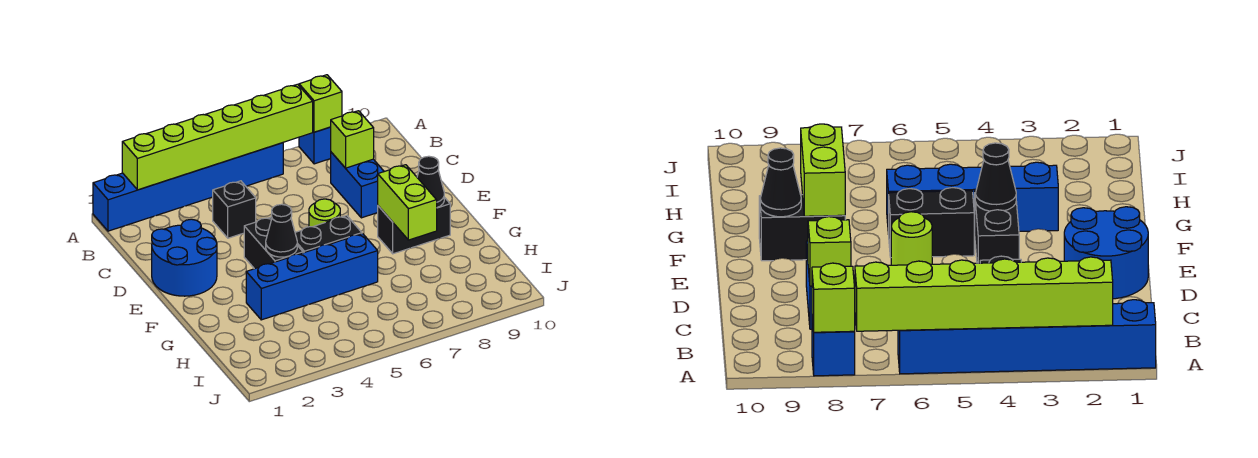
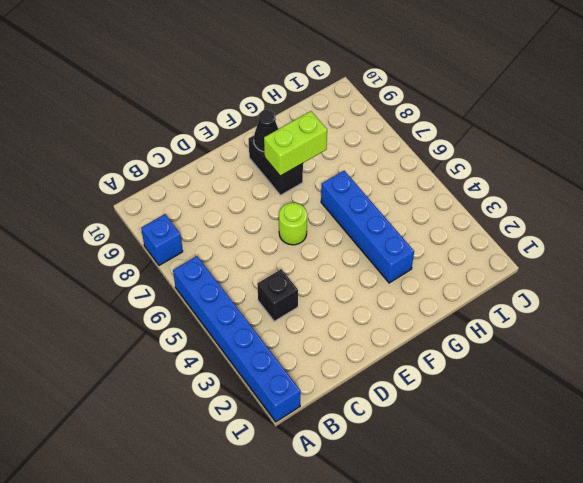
none -> blue brick C8:D8 level 1
none -> blue round brick D1:E2 level 1
none -> black brick E4:F4 level 1

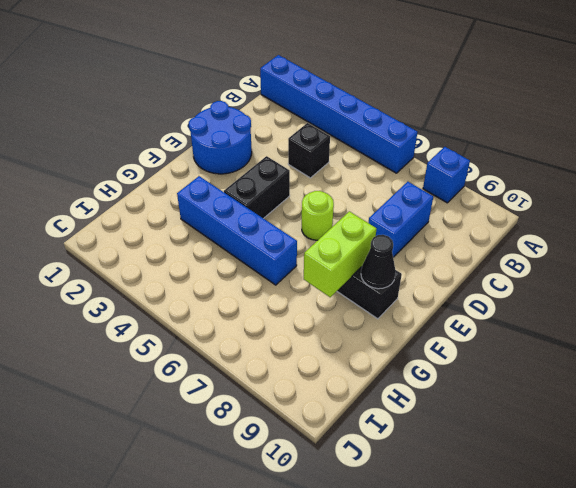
none -> black brick F5:F6 level 1
none -> lime brick A2:A7 level 2
none -> lime brick A8 level 2

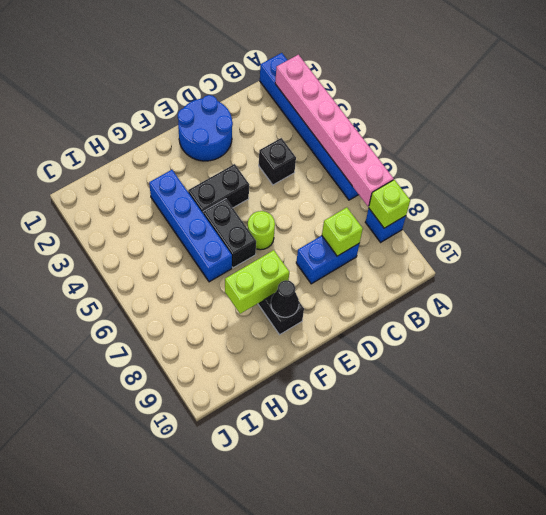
pink brick A2:A7 level 2 -> lime brick A2:A7 level 2
none -> black cone F4 level 2

